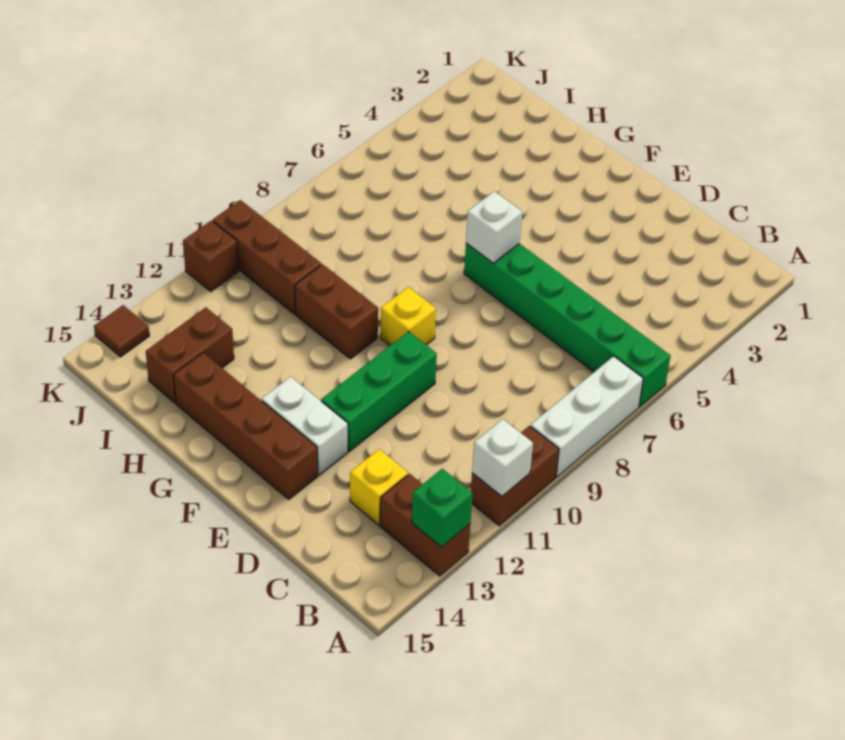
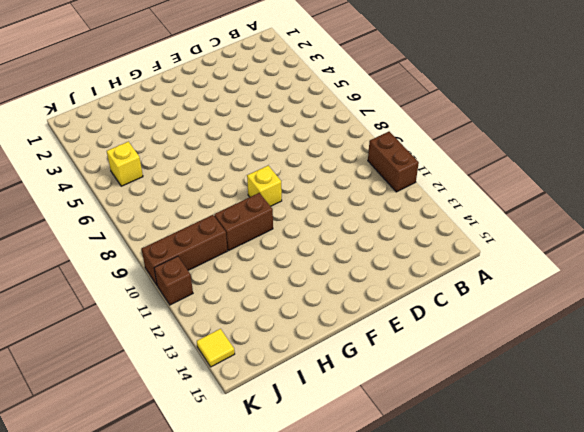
yellow brick J5 level 1 -> yellow brick C13 level 1
yellow tile K14 level 1 -> brown tile K14 level 1
none -> green brick A6:F6 level 1
none -> white brick A7:A9 level 1
none -> brown brick A13:B13 level 1

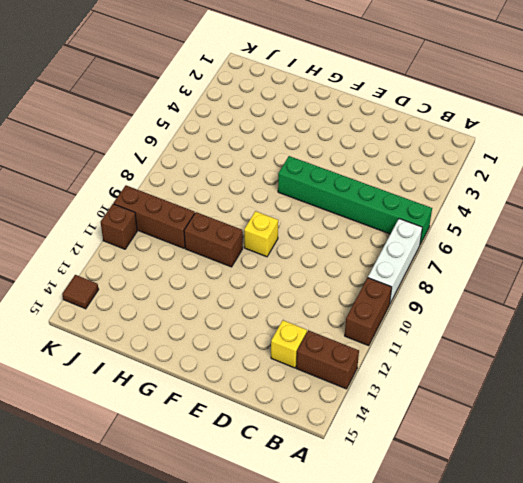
none -> green brick E10:E12 level 1
none -> white brick E13:F13 level 1
none -> brown brick E14:H14 level 1

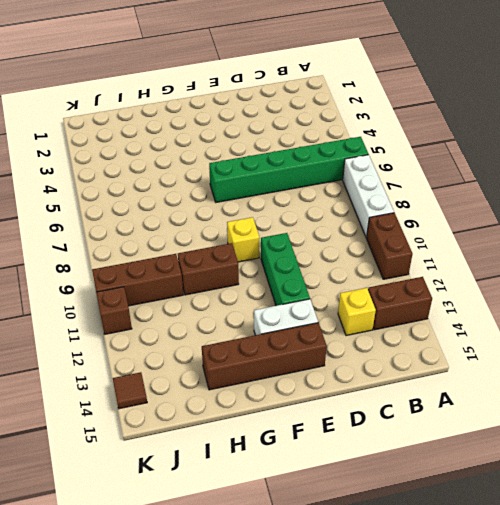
none -> brown brick I13:I14 level 1
none -> white brick A11 level 2
none -> green brick A13 level 2

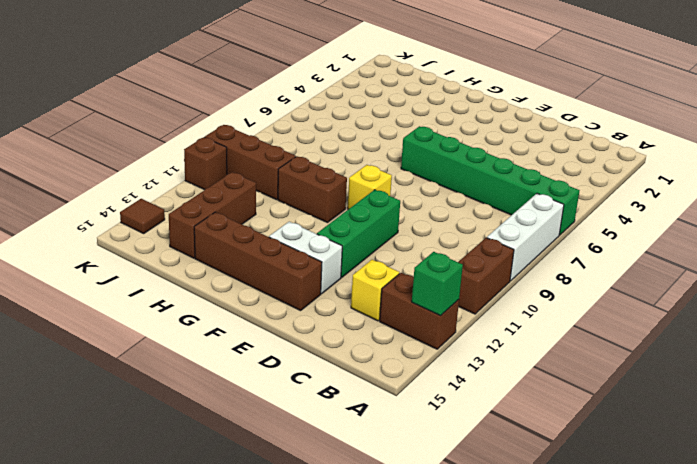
brown brick I12:I14 level 1 -> brown brick I13:I14 level 1
none -> white brick A11 level 2
none -> white brick F6 level 2

